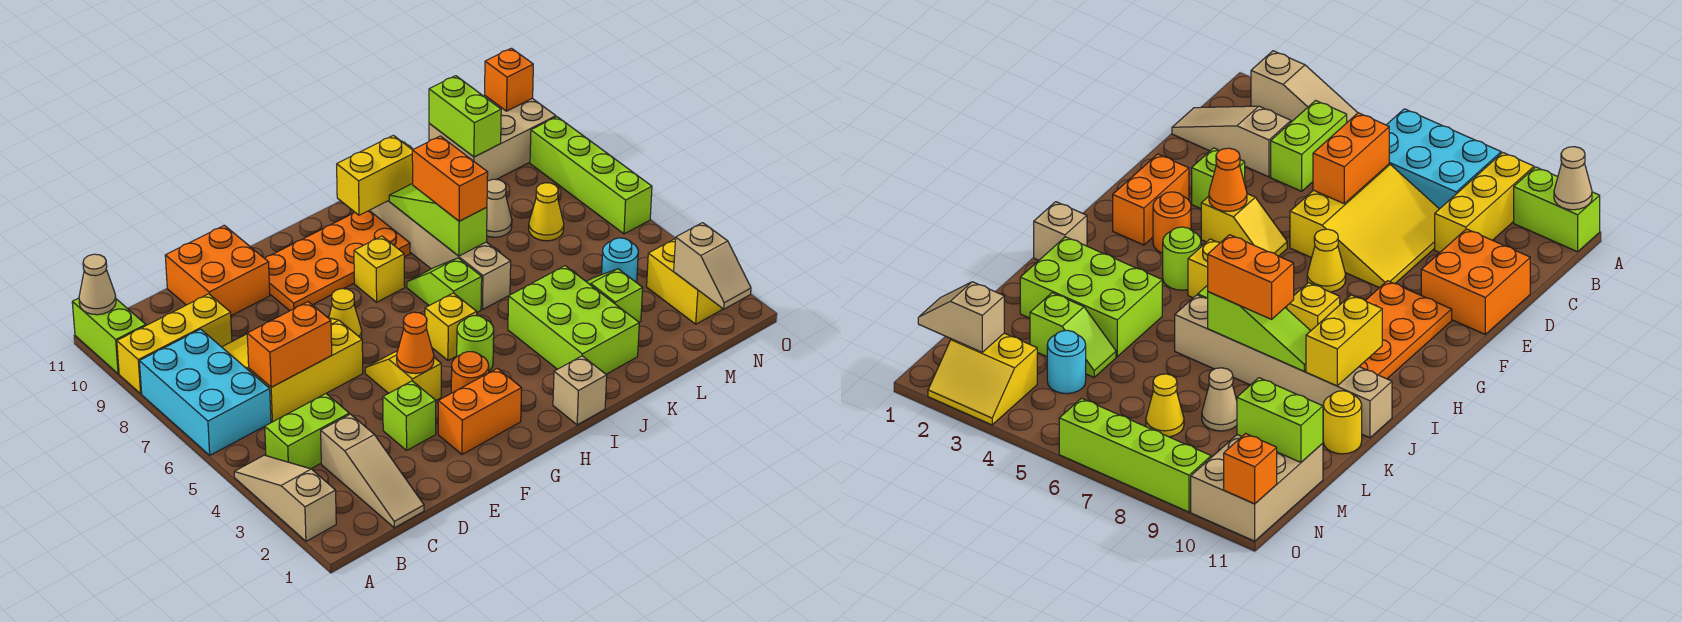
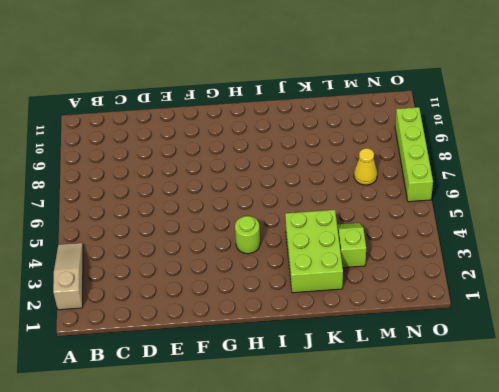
none -> cyan brick A6:B8 level 1
none -> yellow brick A9:C9 level 1
none -> lime brick A10:A11 level 1
none -> lime brick B4:C4 level 1

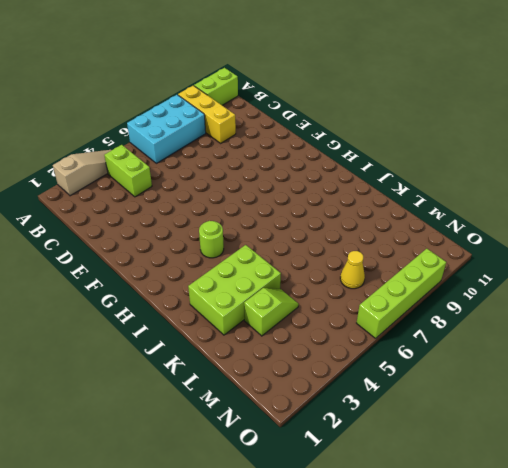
none -> tan slope C1:C3 level 1 top 3
none -> yellow slope C6:E8 level 1 top 6
none -> orange brick D10:E11 level 1
none -> lime brick E3 level 1

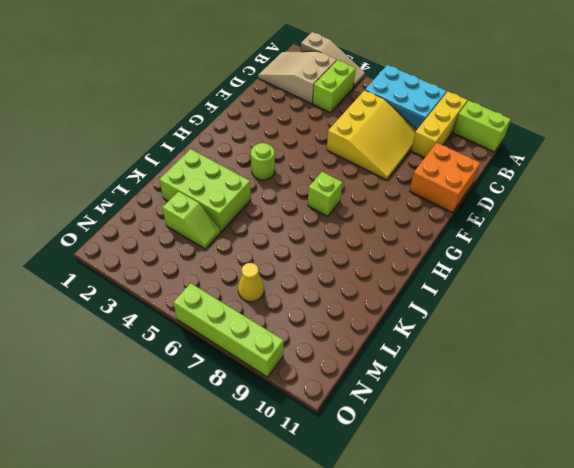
tan slope B1:C3 level 1 top 3 -> tan slope C1:C3 level 1 top 3
lime brick H7 level 1 -> lime brick E3 level 1
none -> orange brick F2:G2 level 1
none -> yellow slope F4:F5 level 1 top 4
none -> yellow cone F7 level 1
none -> orange plate F9:I10 level 1

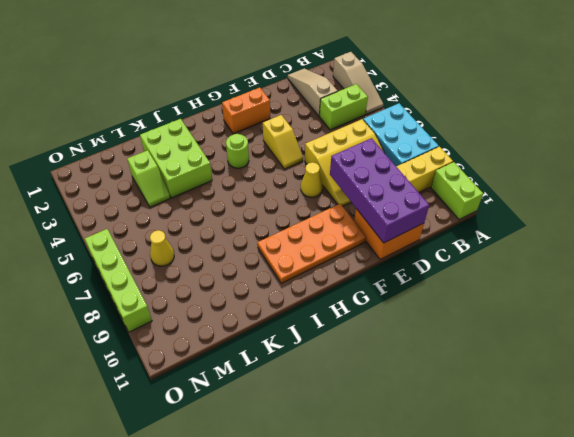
purple brick D8:E11 level 2 -> none
none -> lime brick E3 level 1
none -> orange round brick G3 level 1
none -> yellow brick H5 level 1
none -> yellow brick H8 level 1

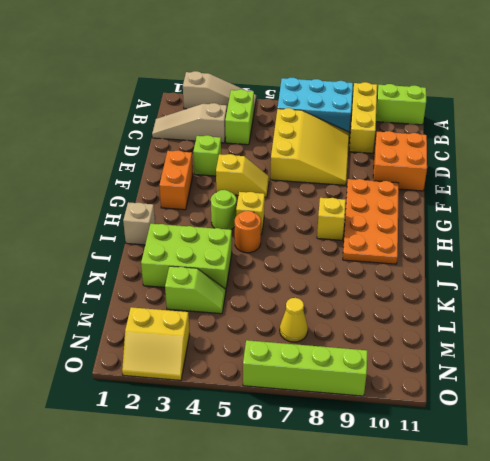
orange round brick I5 level 1 -> orange round brick G3 level 1
none -> yellow cone F7 level 1
none -> lime slope I6:I7 level 1 top 6
none -> tan brick J6:J11 level 1
none -> yellow round brick K11 level 1

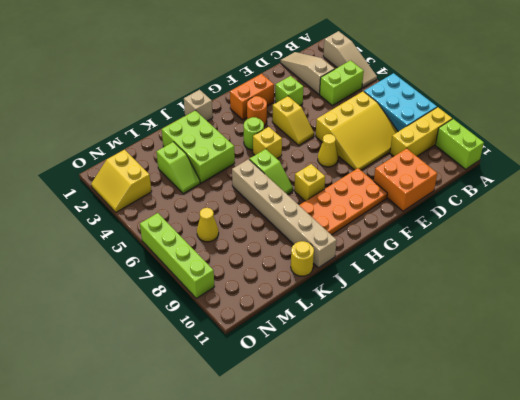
none -> tan cone L8 level 1
none -> cyan round brick M4 level 1
none -> tan brick M10:O11 level 1
none -> tan cone A11 level 2

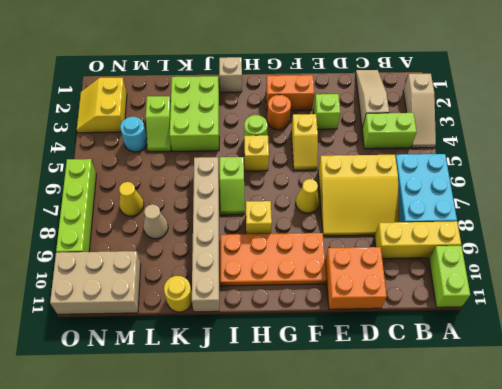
none -> tan cone A11 level 2
none -> orange brick C6:D6 level 2
none -> orange cone F4 level 2
none -> yellow brick I10:J10 level 2

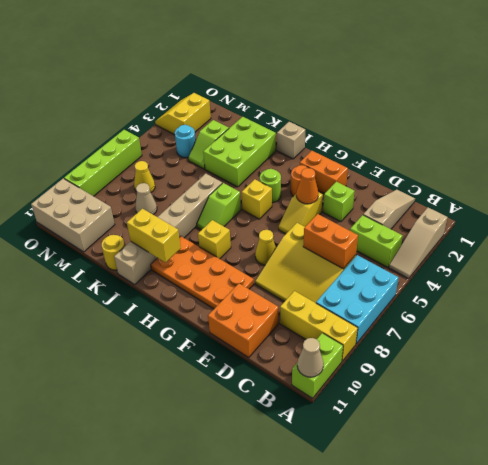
none -> lime slope J7:J9 level 2 top 7
none -> lime brick M10:M11 level 2
none -> tan slope N1:N2 level 2 top 2
none -> orange brick O11 level 2

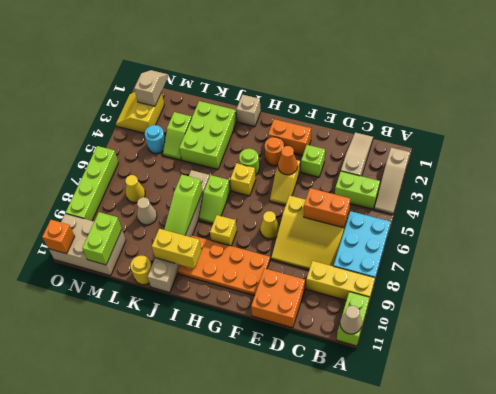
none -> orange brick J7:J8 level 3

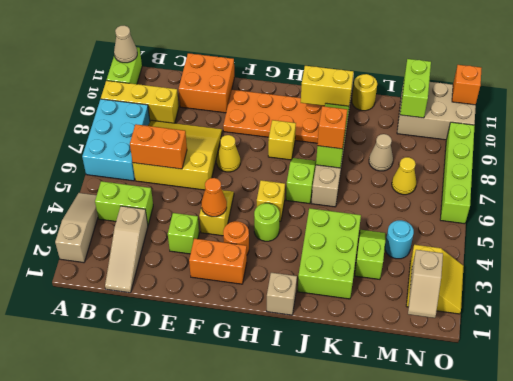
orange brick J7 level 3 -> orange brick J7:J8 level 3

